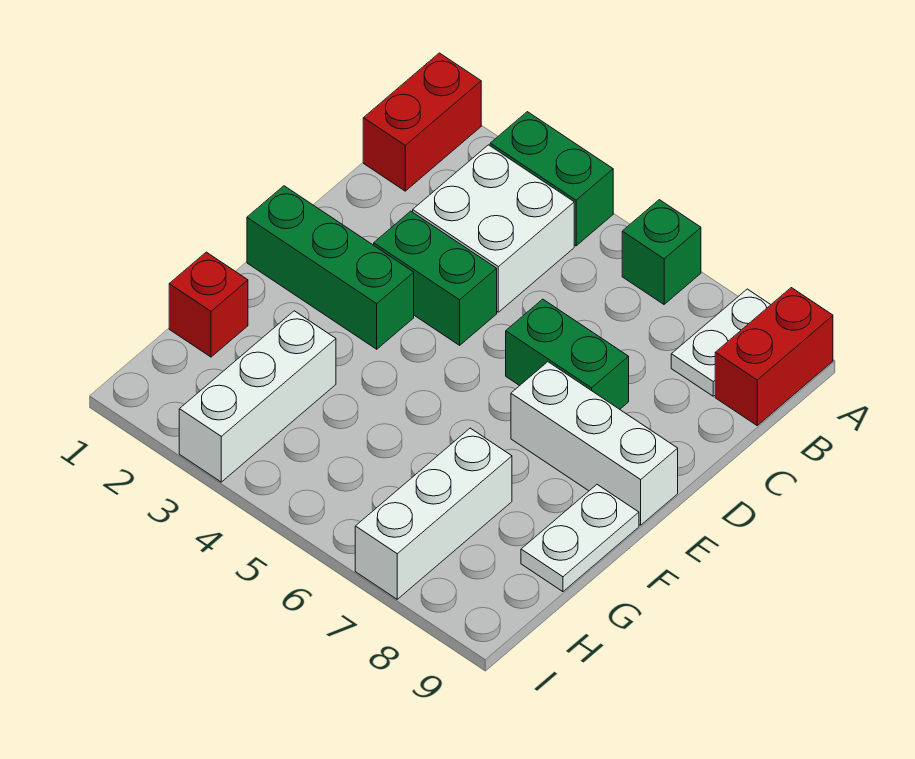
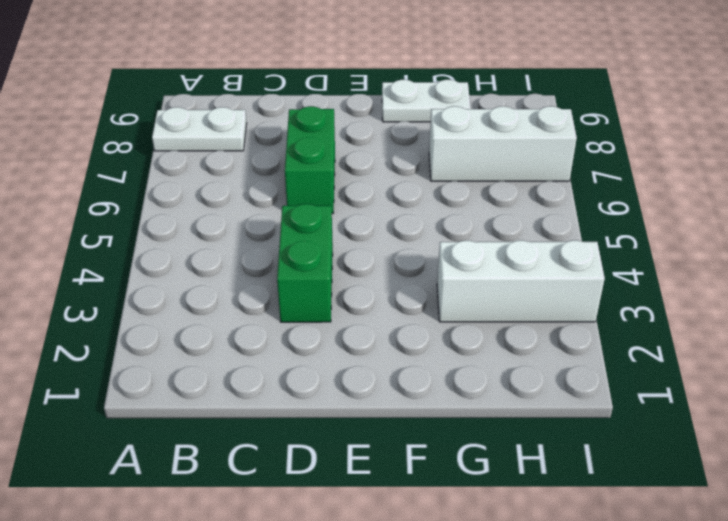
none -> red brick A1:B1 level 1
none -> green brick A3:A4 level 1
none -> green brick A6 level 1

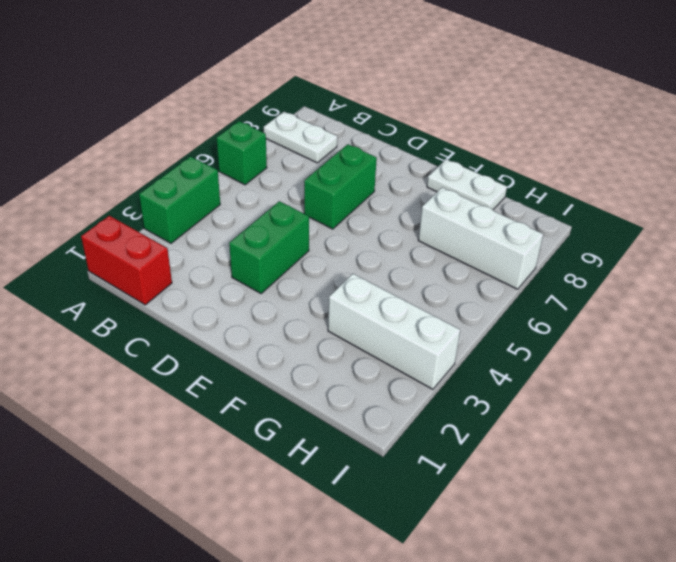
none -> red brick A9:B9 level 1
none -> white brick B3:C4 level 1
none -> green brick E1:E3 level 1

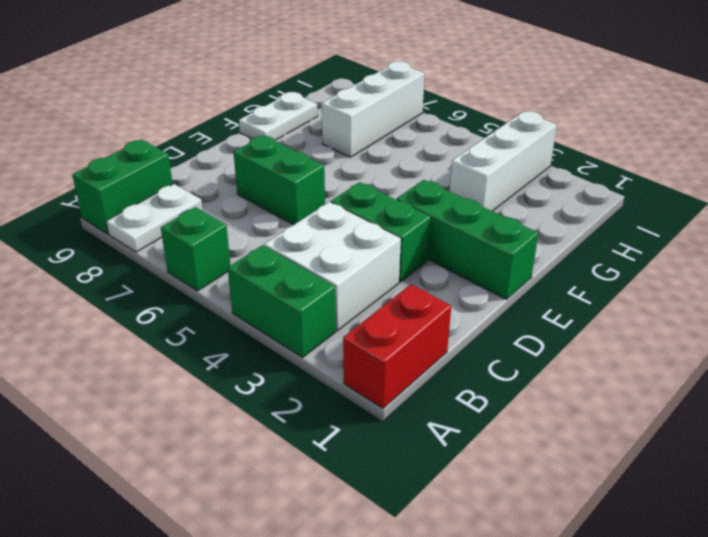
green brick A9:B9 level 1 -> red brick A9:B9 level 1
none -> white brick E7:E9 level 1
none -> red brick G1 level 1

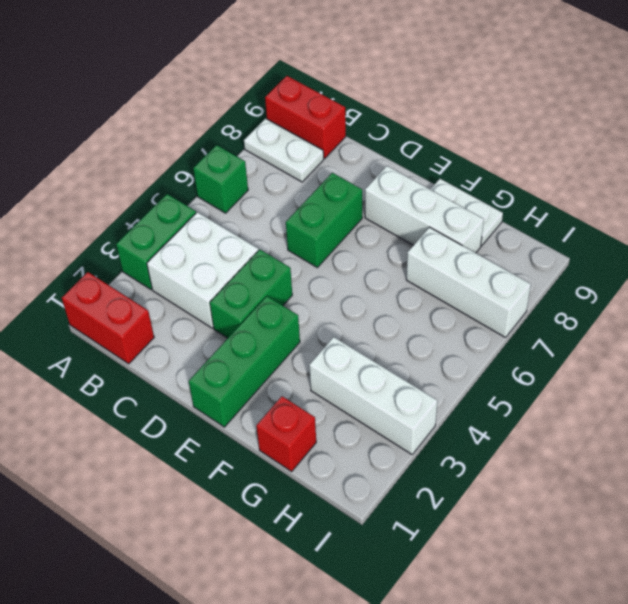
white brick E8:G8 level 1 -> white brick E7:E9 level 1

